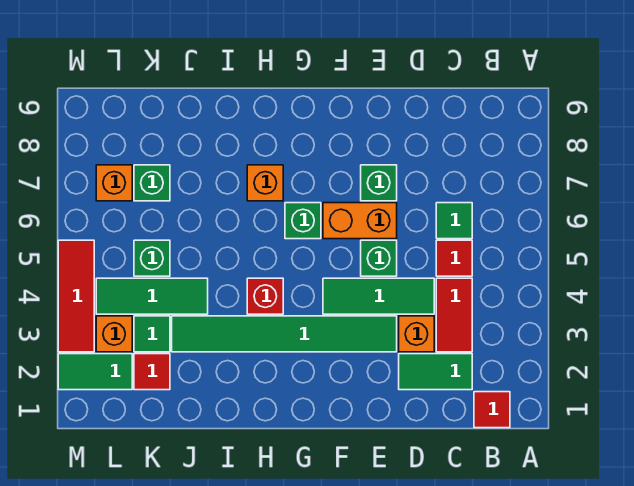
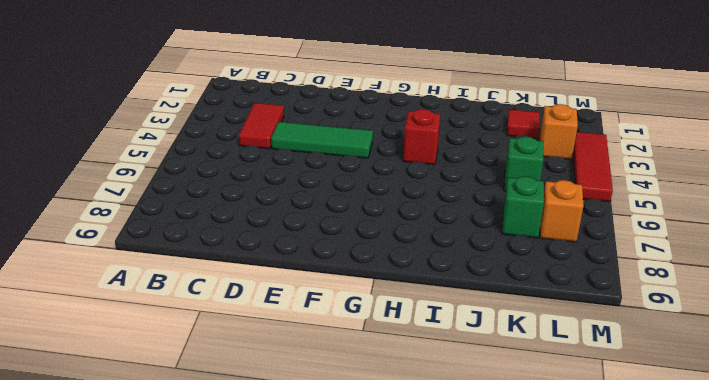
none -> red tile B1 level 1
none -> green tile C2:D2 level 1
none -> red tile C5 level 1

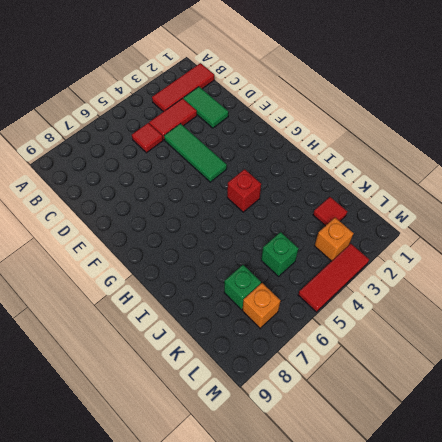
red tile B1:B3 level 1 -> red tile B1 level 1
none -> green tile C6 level 1
none -> orange brick D3 level 1
none -> green tile E3:J3 level 1

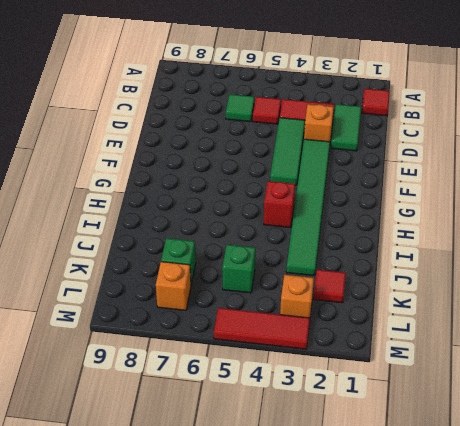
none -> green brick E5 level 1
none -> orange brick E6:F6 level 1
none -> green brick E7 level 1

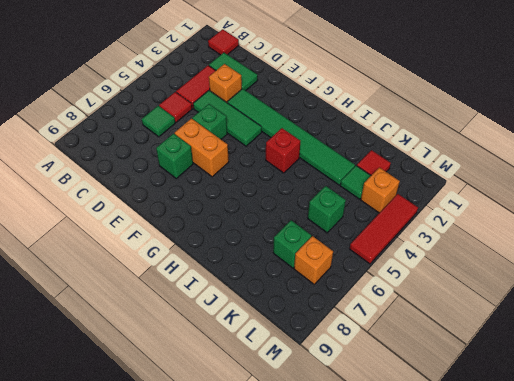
none -> green brick G6 level 1
none -> orange brick H7 level 1
none -> green tile J4:L4 level 1

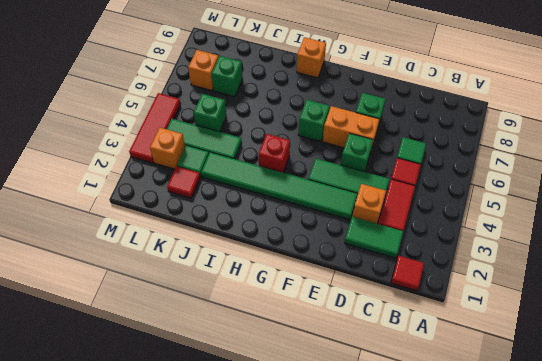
orange brick H9 level 1 -> orange brick H7 level 1
none -> green tile L2:M2 level 1

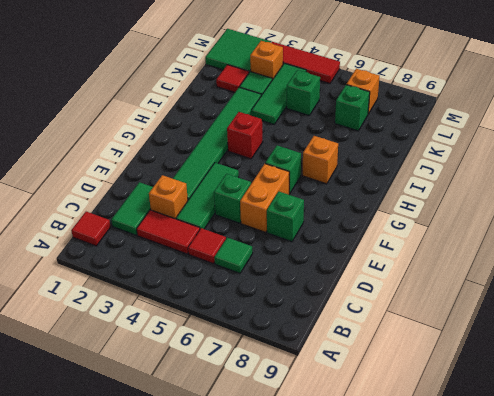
green tile L1:M2 level 1 -> green tile L2:M2 level 1

